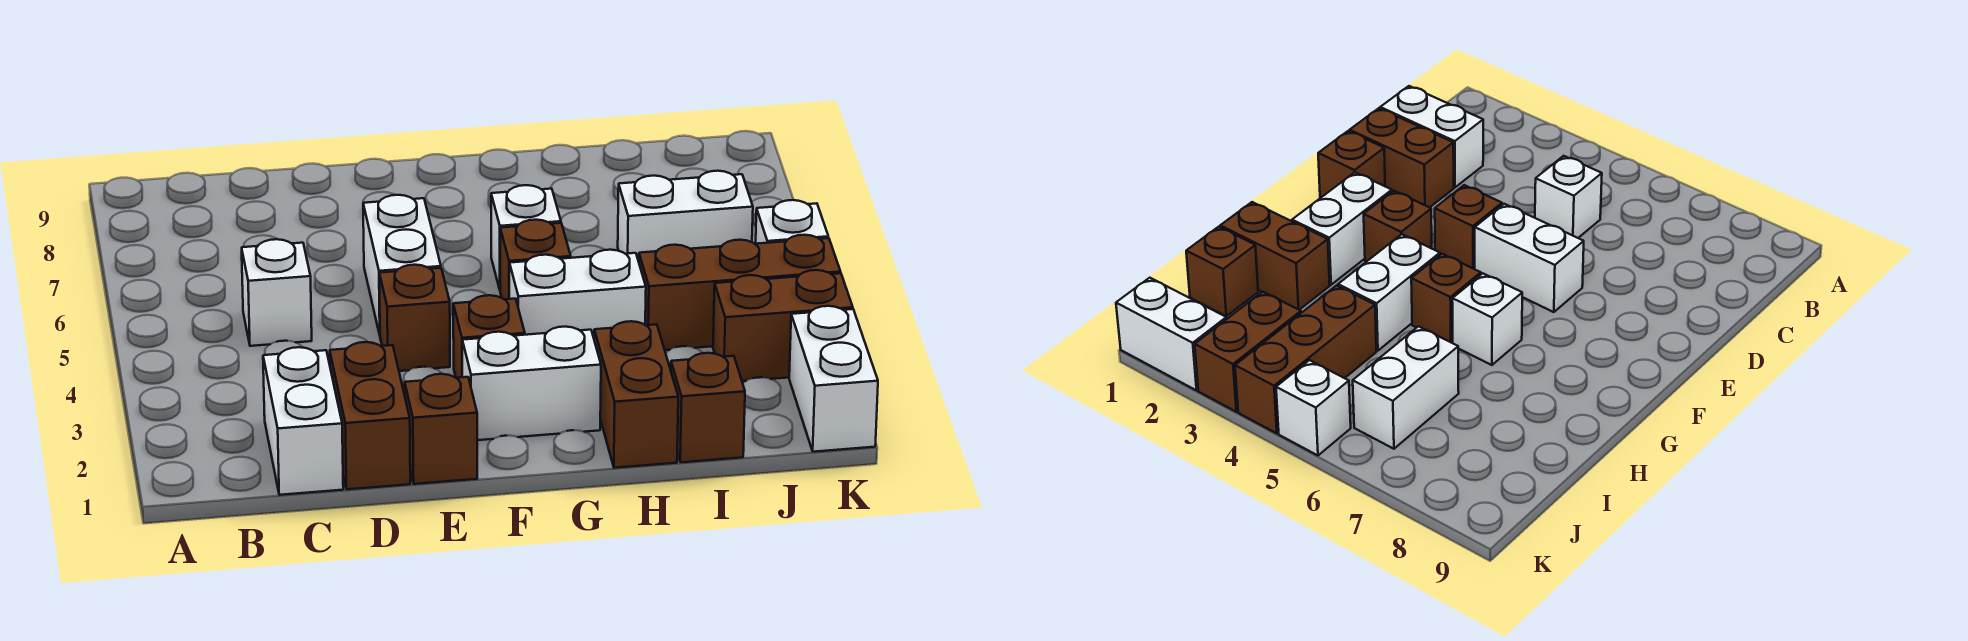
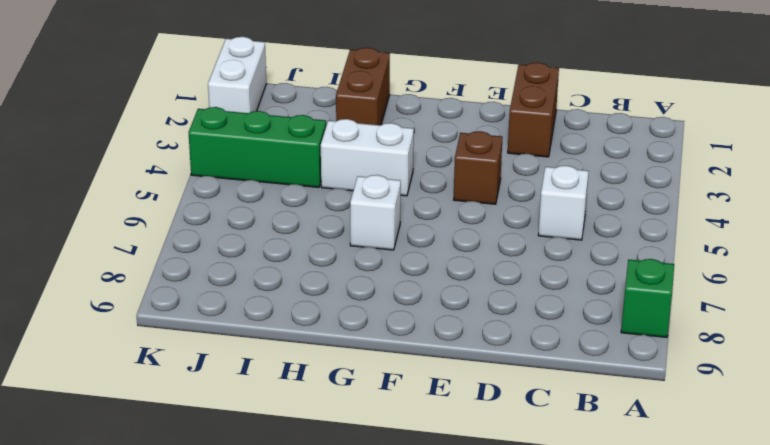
green brick A8 level 1 -> none
green brick I4:K4 level 1 -> brown brick I4:K4 level 1
none -> white brick C1:C2 level 1
none -> brown brick E1 level 1
none -> white brick E5:E6 level 1

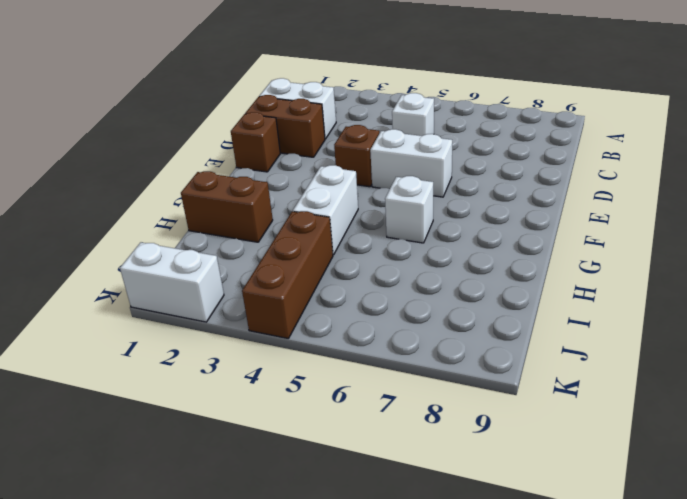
none -> white brick F2:G2 level 1
none -> brown brick F3 level 1
none -> brown brick G5 level 1

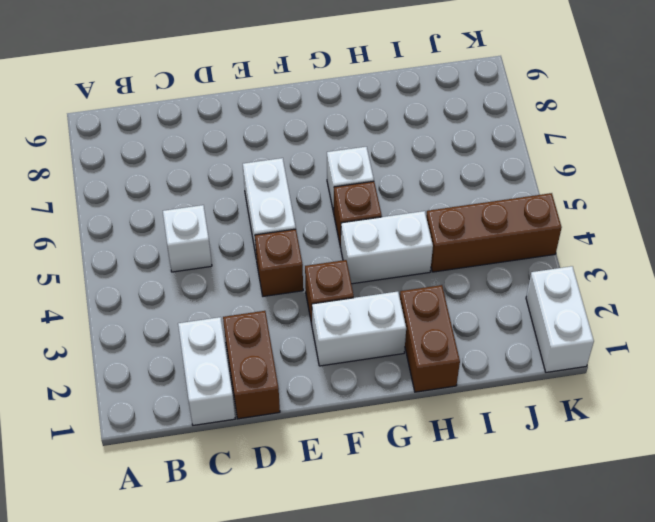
none -> brown brick E1 level 1
none -> brown brick I1 level 1
none -> white brick I6:J6 level 1

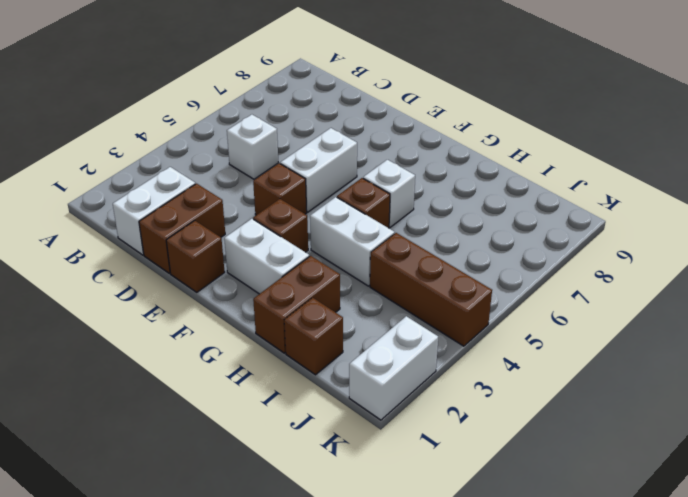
none -> white brick I6:J6 level 1
none -> brown brick J3:K3 level 1
none -> white brick K5 level 1

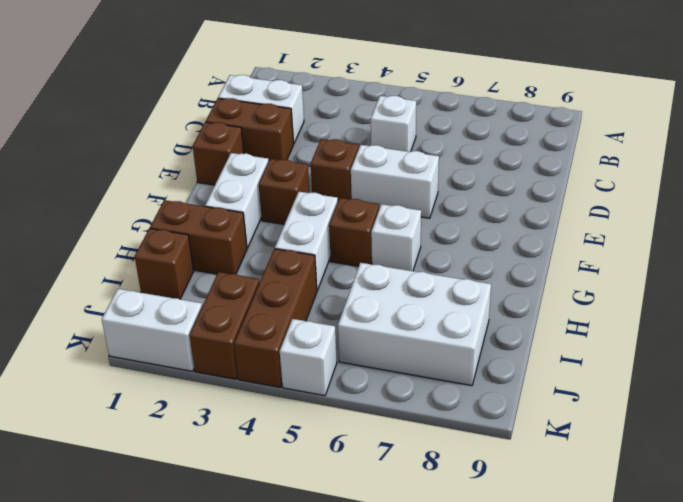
white brick I6:J8 level 1 -> white brick I6:J6 level 1

